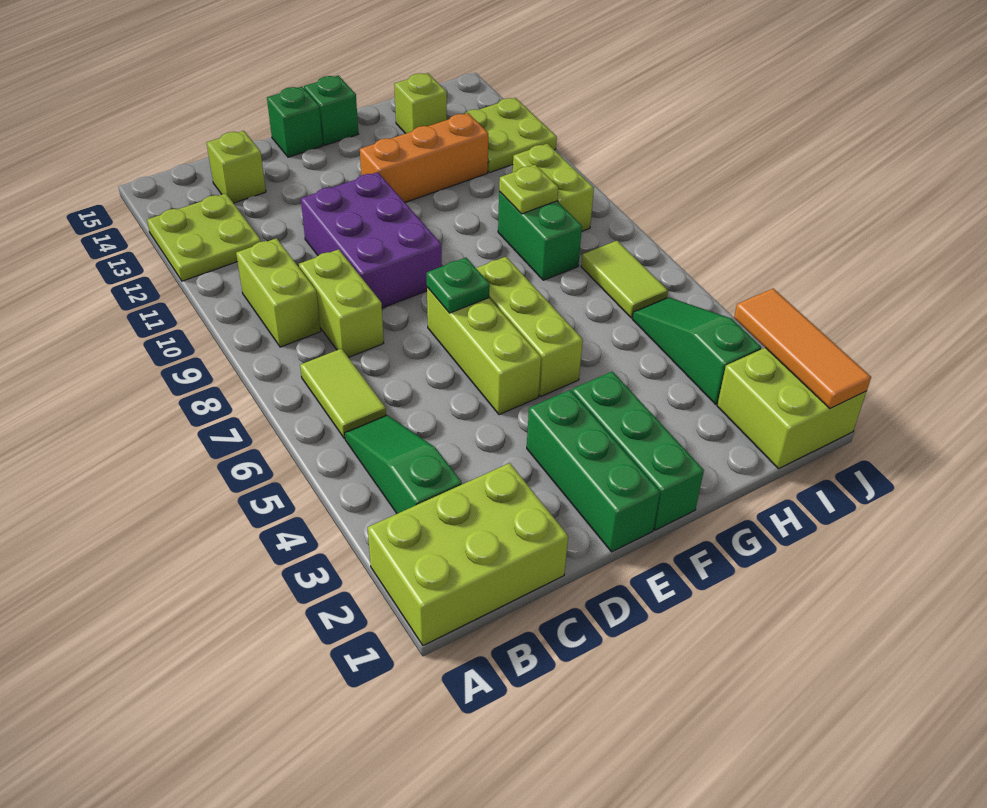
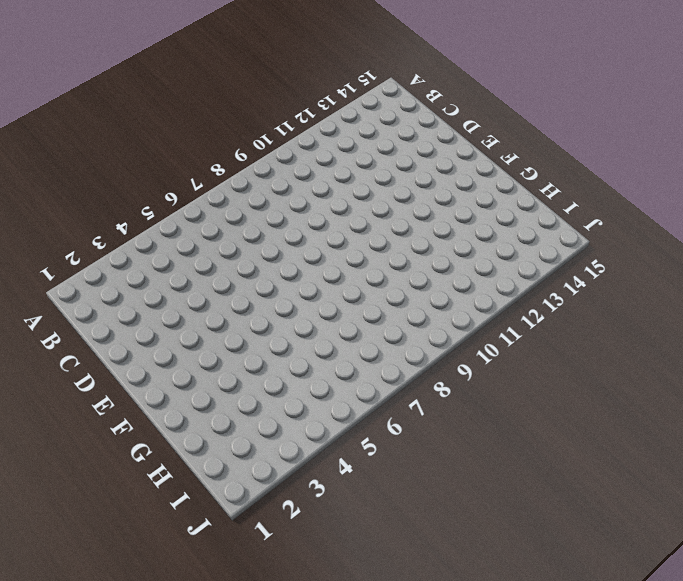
none -> lime brick A1:C2 level 1
none -> lime plate A12:B13 level 1
none -> green slope B3:B5 level 1 top 3

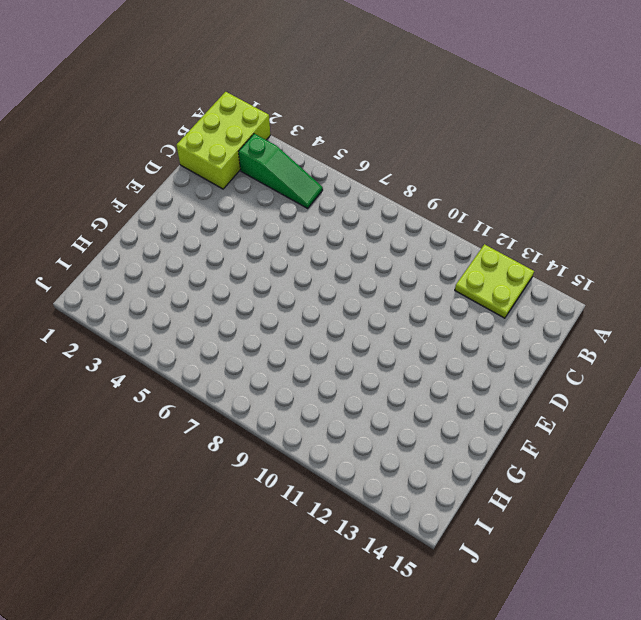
none -> lime tile B6:B7 level 1
none -> lime brick B9:B10 level 1
none -> lime brick C8:C9 level 1

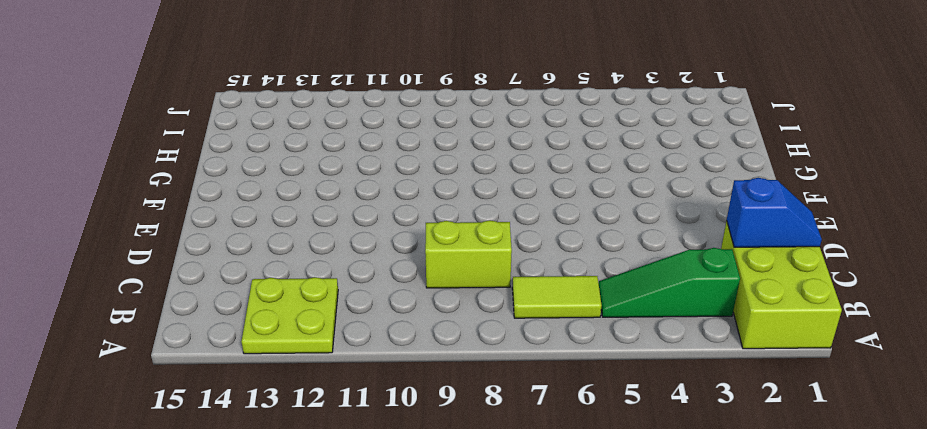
blue slope C1:C2 level 2 top 2 -> none
none -> lime brick B9:B10 level 1
none -> lime brick C14 level 1
none -> purple brick D9:E11 level 1

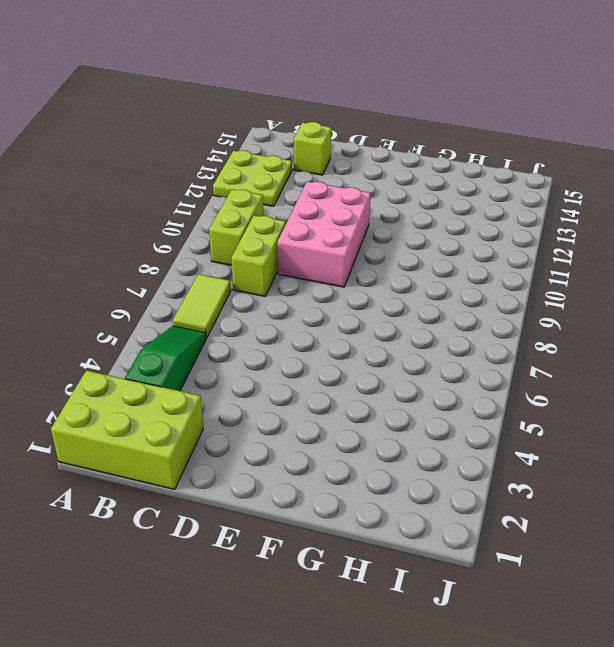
pink brick D9:E11 level 1 -> purple brick D9:E11 level 1
none -> green brick E1:E3 level 1
none -> lime brick E5:E7 level 1
none -> green brick E15 level 1

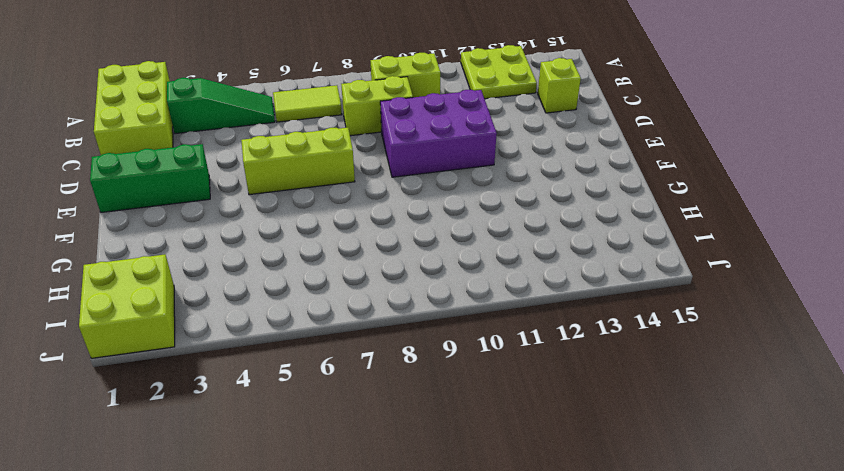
none -> green brick E15 level 1
none -> green brick F1:F3 level 1
none -> lime brick F5:F7 level 1

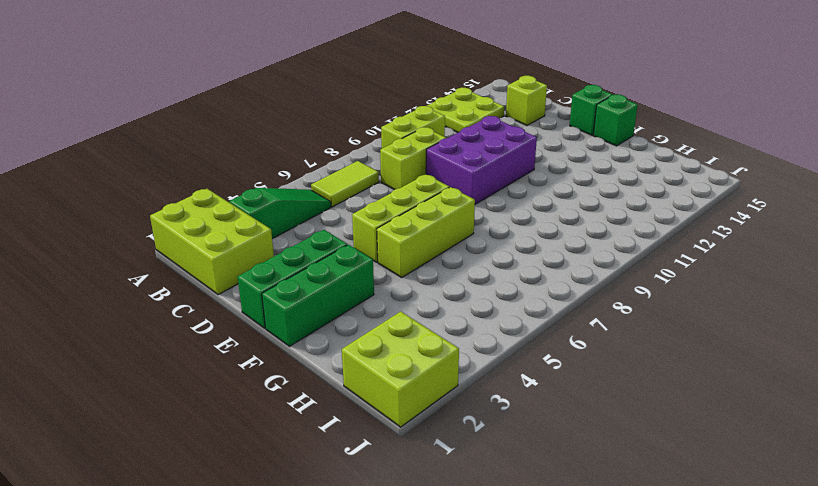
none -> orange brick F12:H12 level 1
none -> green brick H8:H9 level 1
none -> lime brick H14 level 1

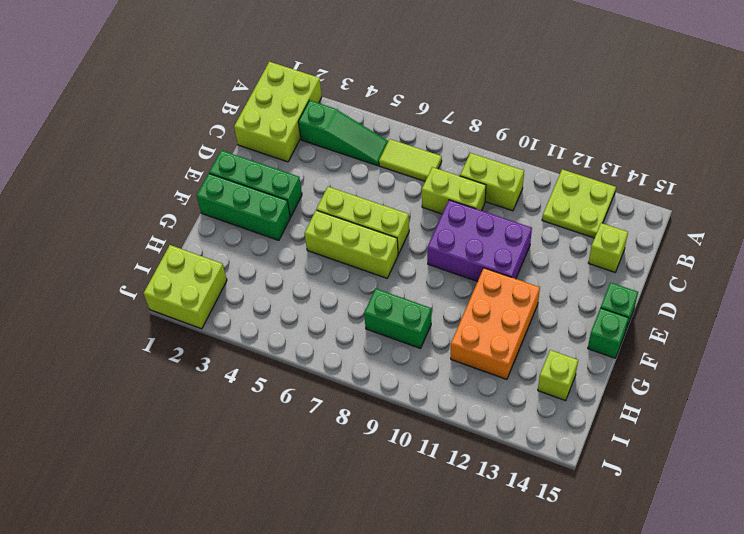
orange brick F11:H12 level 1 -> orange brick F12:H12 level 1
none -> green slope I3:I5 level 1 top 3
none -> lime tile I6:I7 level 1
none -> lime brick I9:I10 level 1

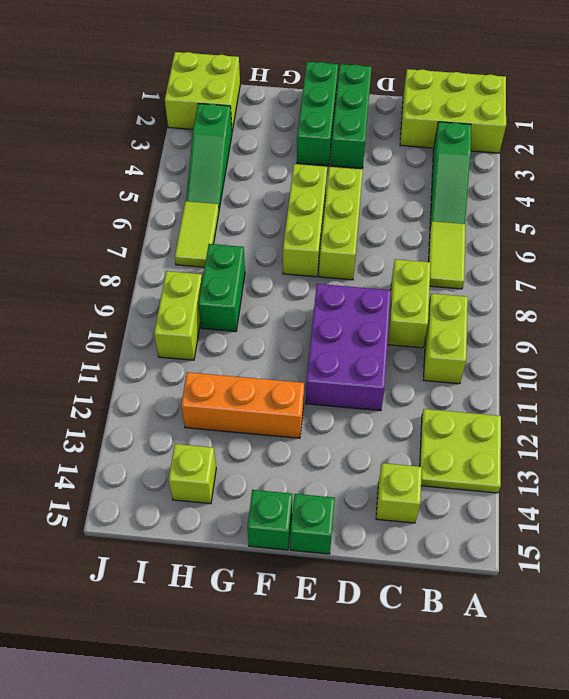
none -> lime plate I12:J13 level 1
none -> green plate E7 level 2
none -> lime plate H9 level 2

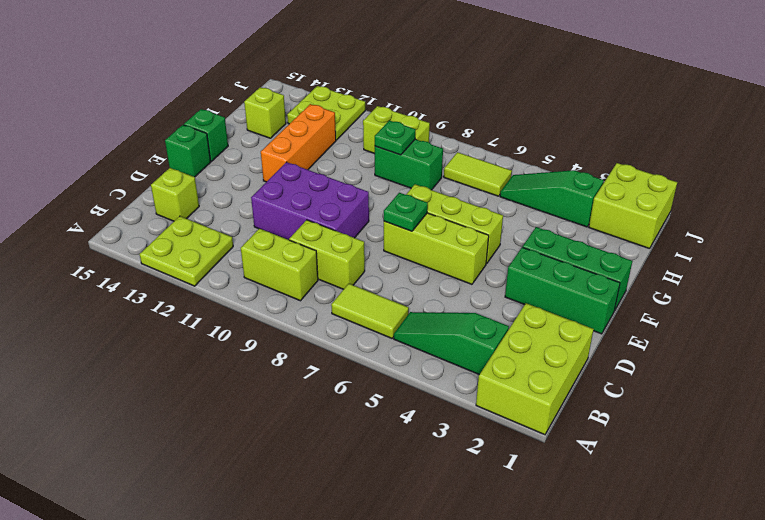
green plate H9 level 2 -> lime plate H9 level 2
none -> orange tile J1:J3 level 2

